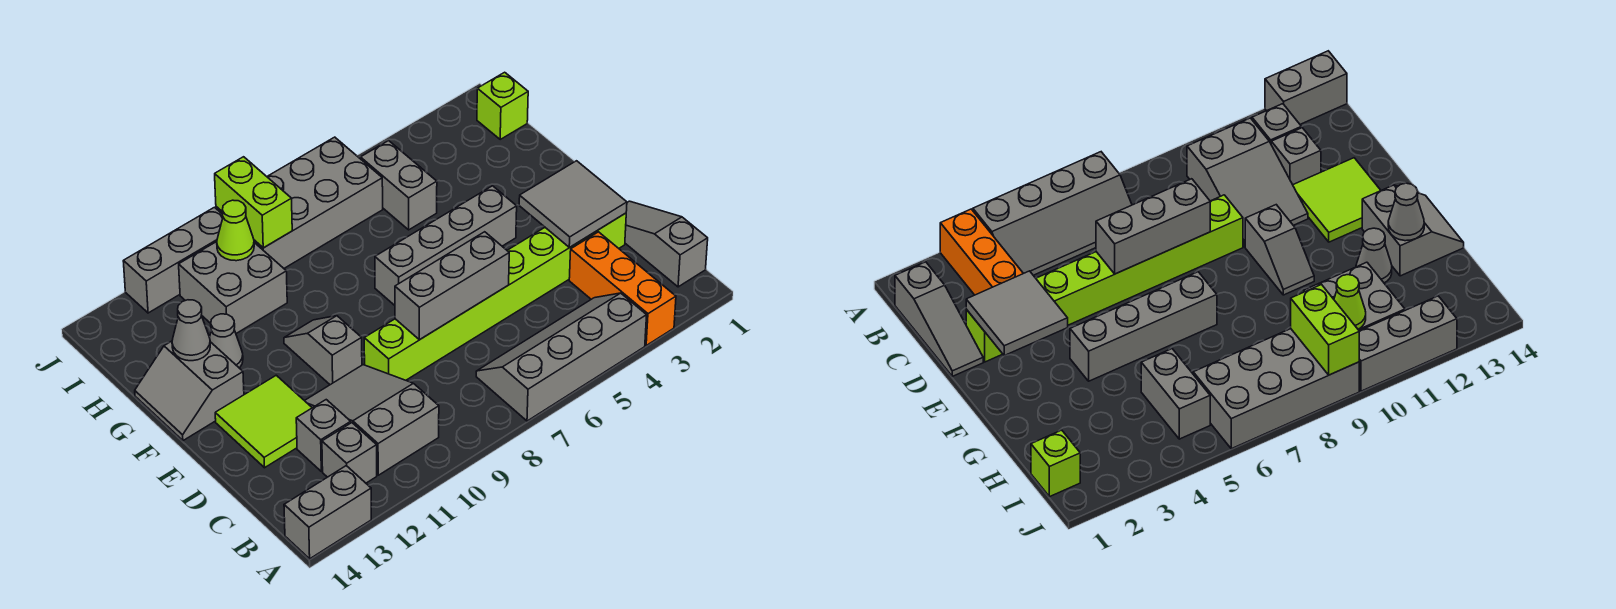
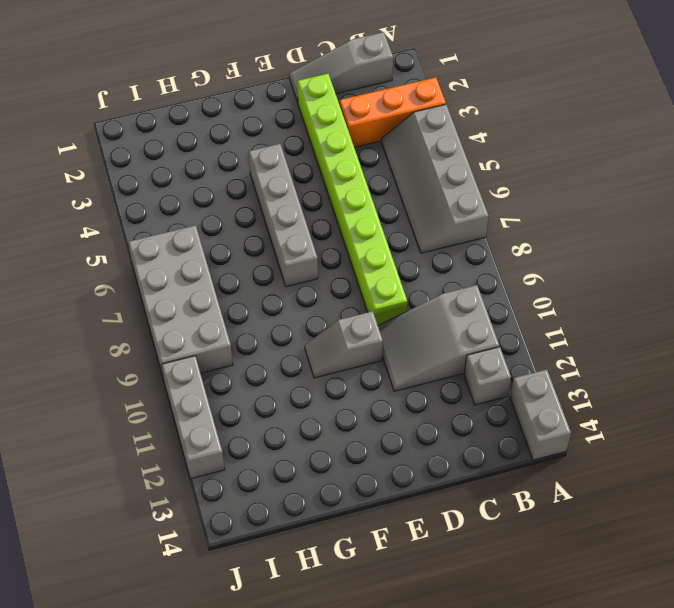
none -> grey brick C12 level 1
none -> lime tile D12:E13 level 1
none -> grey slope F13:G14 level 1 top 13

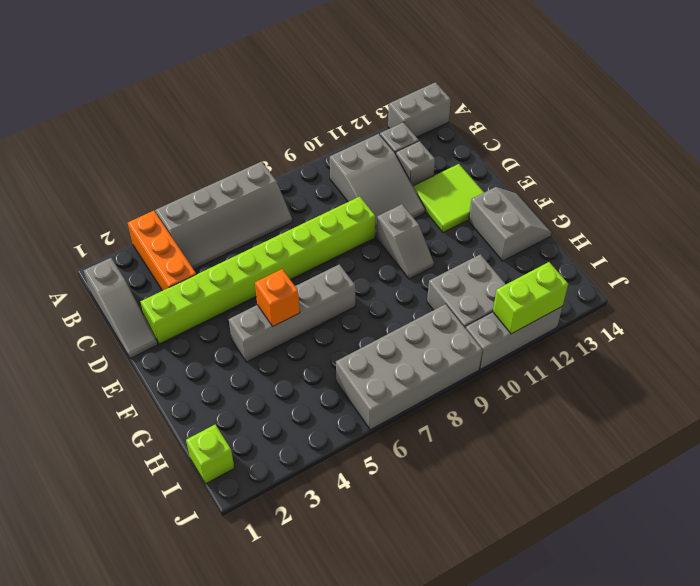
orange brick F5 level 2 -> none
lime brick J11:J12 level 2 -> lime brick I9:J9 level 2
none -> grey cone G12 level 1
none -> grey brick H5:I5 level 1
none -> grey tile D2:E3 level 2

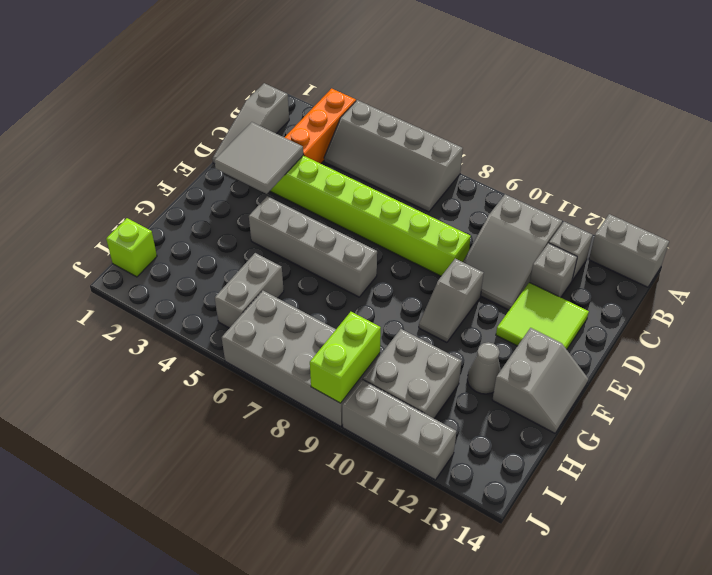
none -> grey brick D6:D8 level 2
none -> grey cone G13 level 2
none -> lime cone I10 level 2

